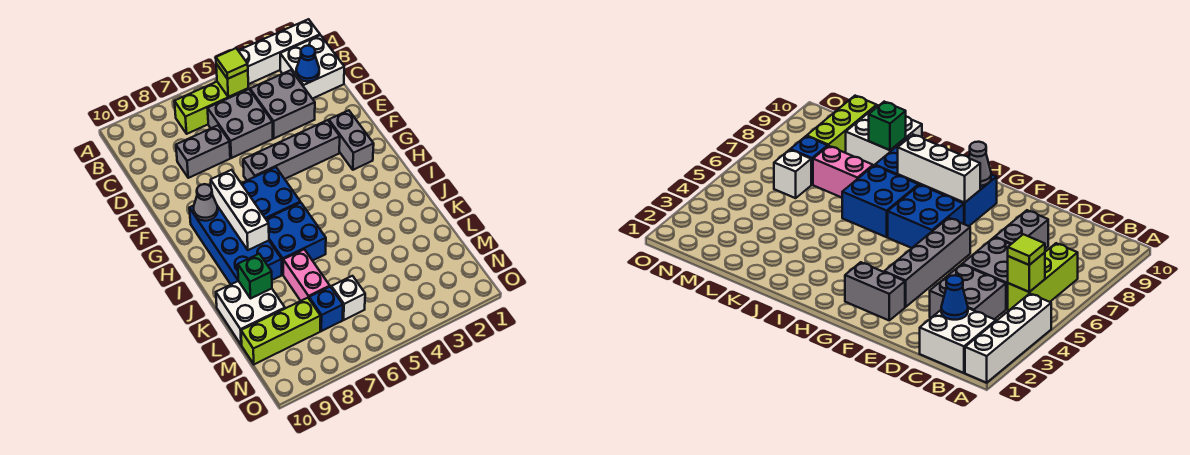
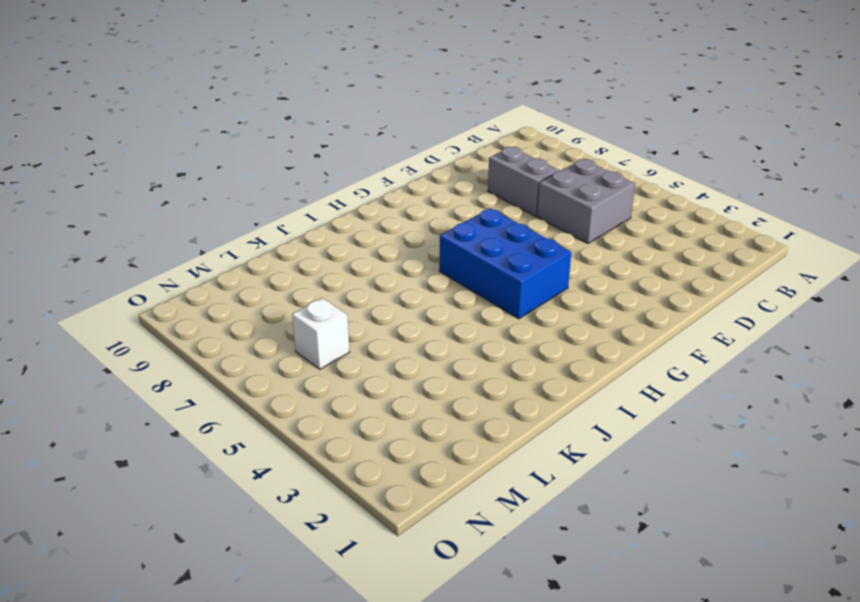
blue brick G4:H6 level 1 -> blue brick G6:H7 level 1
none -> white brick A1:A4 level 1
none -> white brick B1:C2 level 1
none -> lime brick B5:B7 level 1

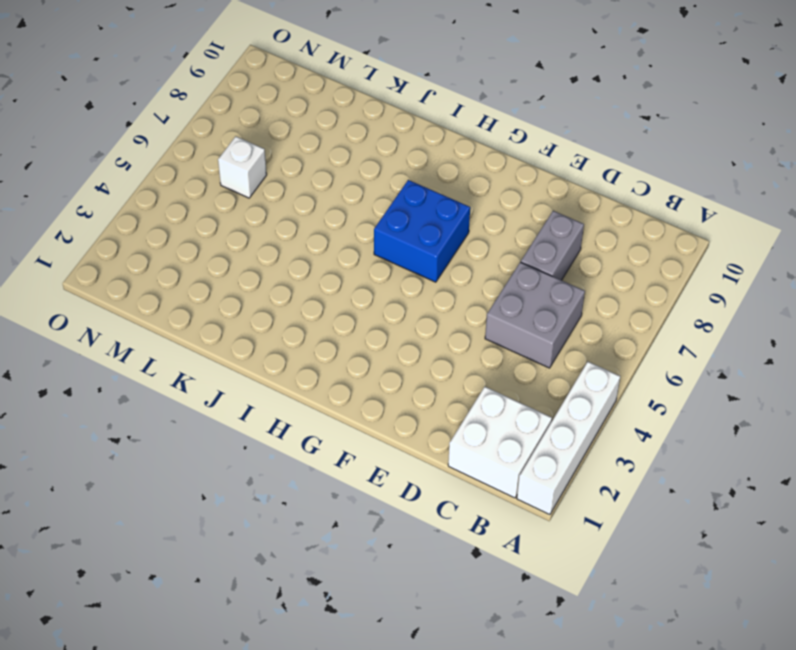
none -> lime brick B5:B7 level 1
none -> grey brick C3:D4 level 1
none -> grey brick F2:G2 level 1

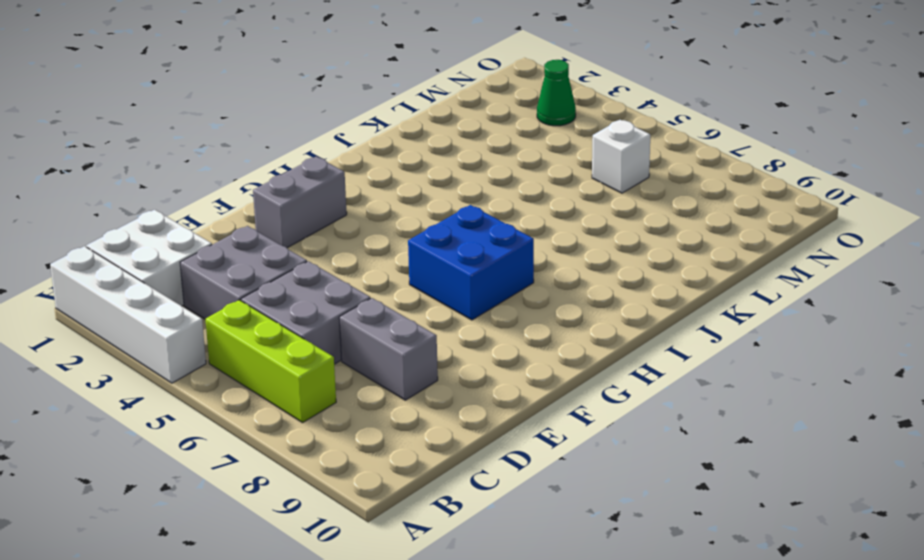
green cone N3 level 1 -> none
none -> grey brick F3:F6 level 1
none -> blue brick G8:J9 level 1
none -> blue brick I6:J7 level 1

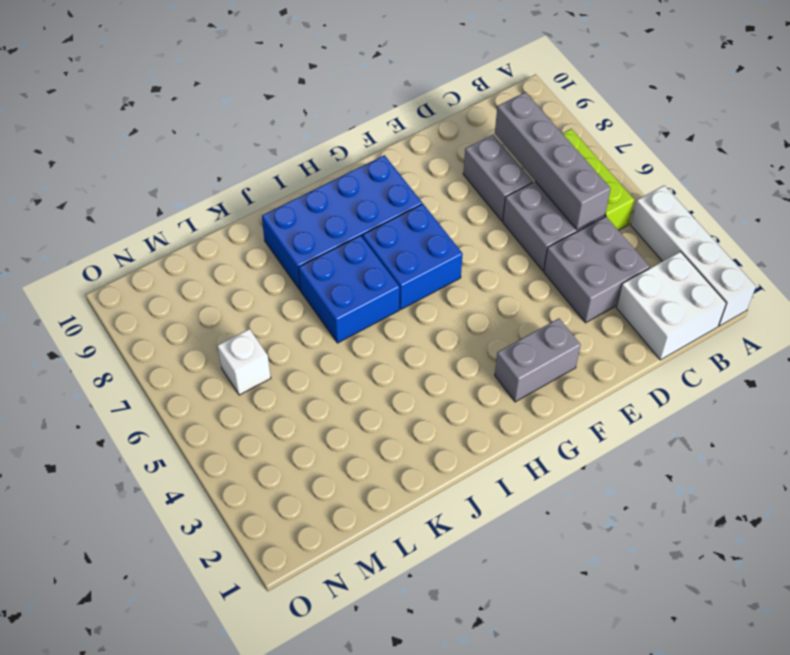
grey brick C5:C8 level 2 -> grey brick F3:F6 level 1
none -> pink brick K7:L7 level 1
none -> white brick K9:L10 level 1
none -> blue brick M7 level 1

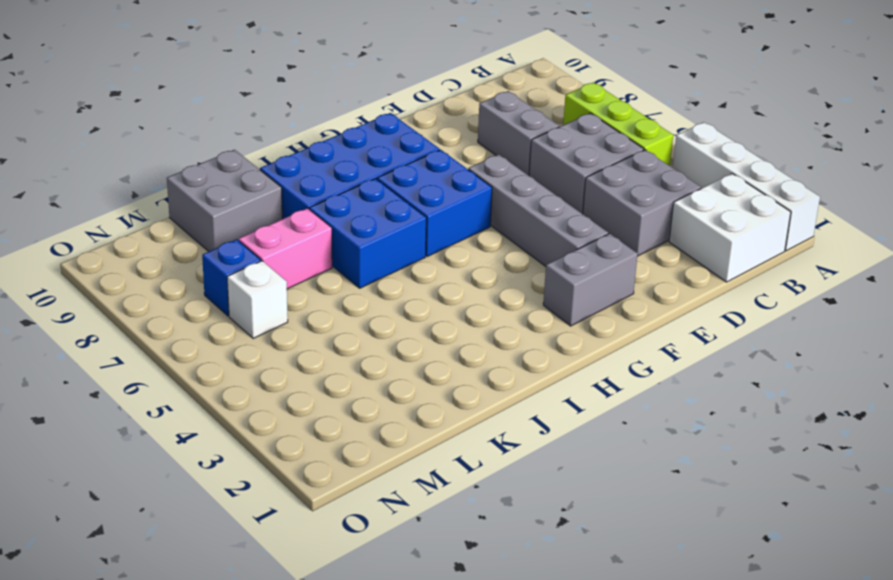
grey brick K9:L10 level 1 -> white brick K9:L10 level 1
none -> lime brick M8:M10 level 1
none -> lime brick B5 level 2
none -> blue cone C2 level 2

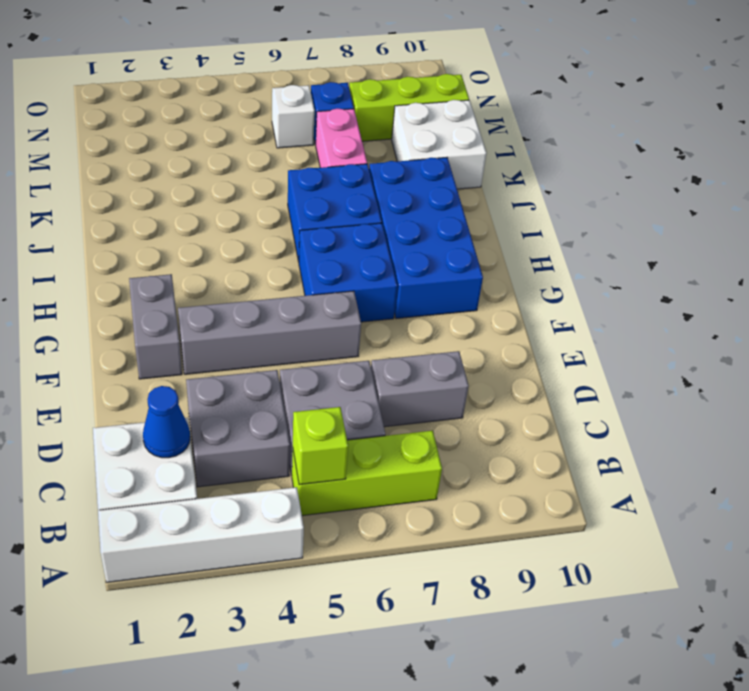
none -> white brick G8:I8 level 2
none -> grey cone G9 level 2
none -> green brick K9 level 2

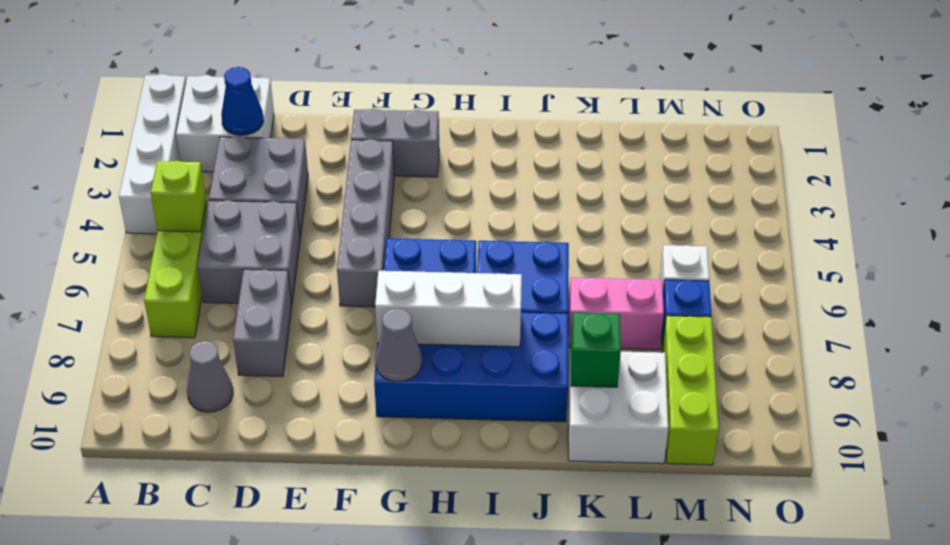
grey cone C9 level 1 -> none
none -> lime tile B5 level 3

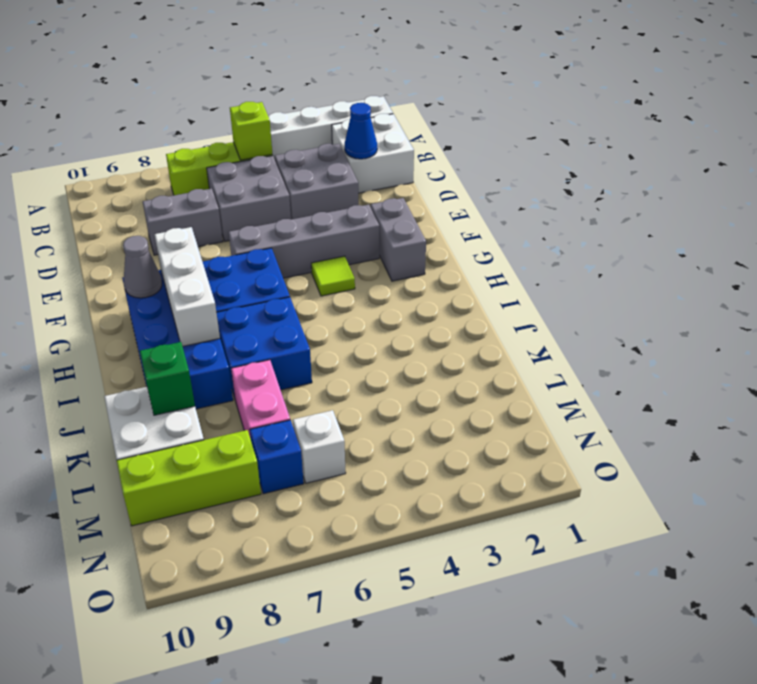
lime tile G4 level 1 -> lime tile B5 level 3

